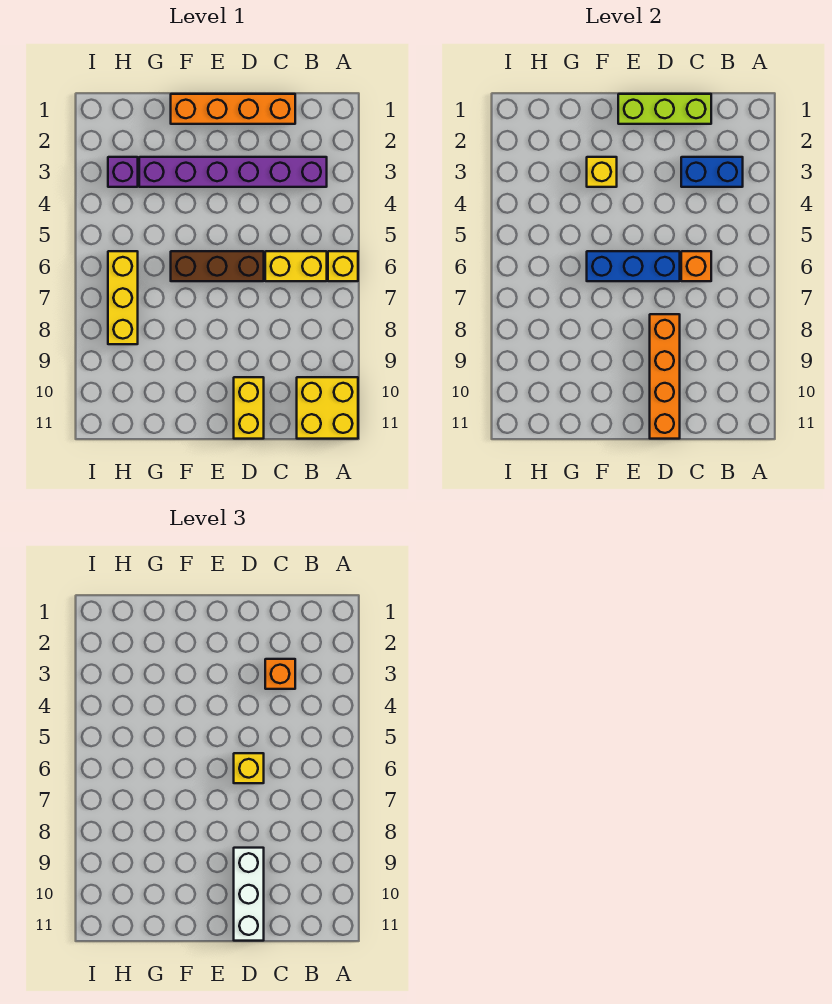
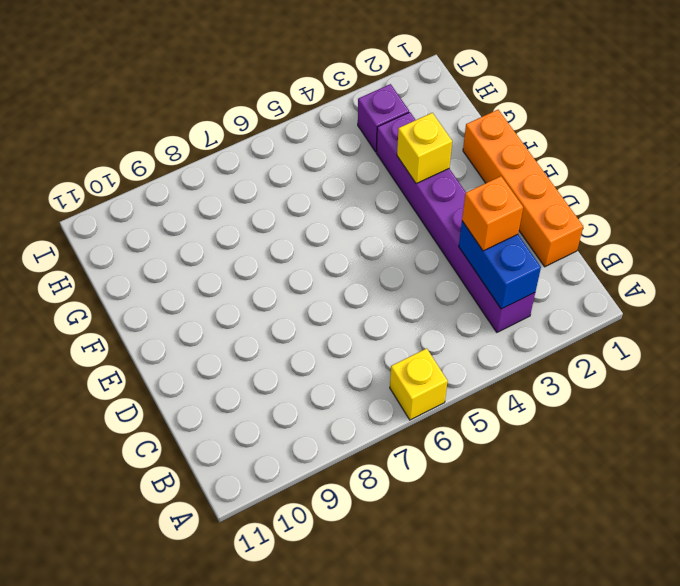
none -> yellow brick A10:B11 level 1
none -> yellow brick B6:C6 level 1
none -> brown brick D6:F6 level 1

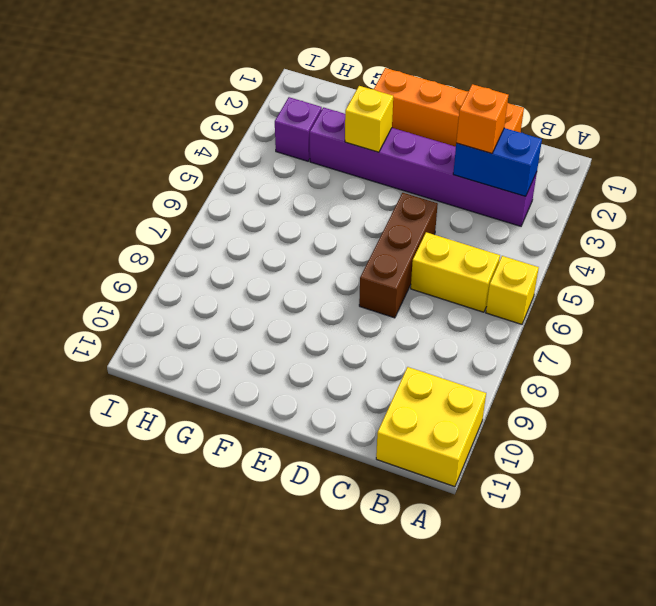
brown brick D5:D7 level 1 -> brown brick D6:F6 level 1
none -> yellow brick D10:D11 level 1
none -> yellow brick H6:H8 level 1
none -> lime brick C1:E1 level 2

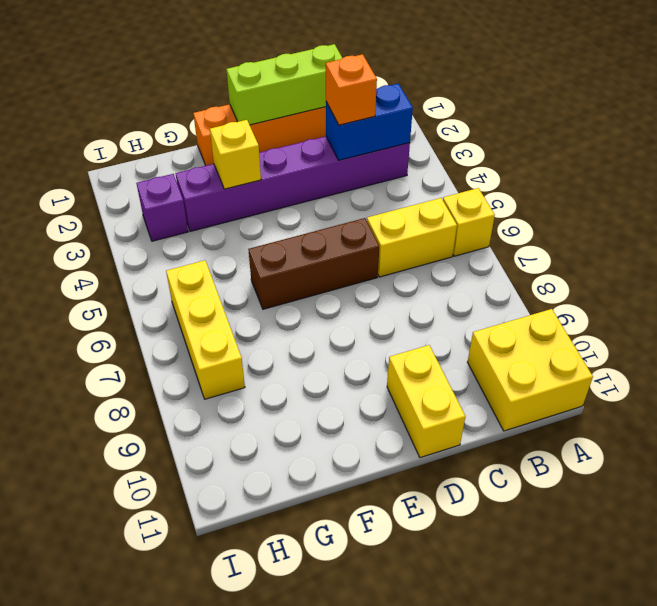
none -> orange brick C6 level 2
none -> blue brick D6:F6 level 2
none -> orange brick D8:D11 level 2

